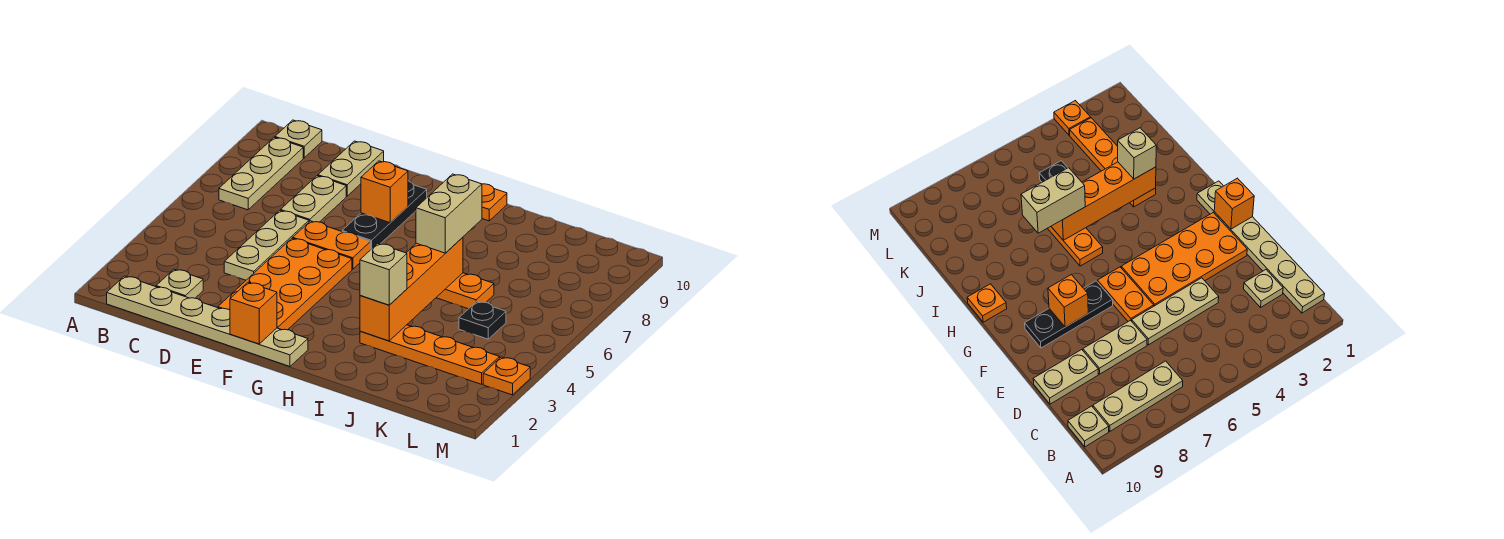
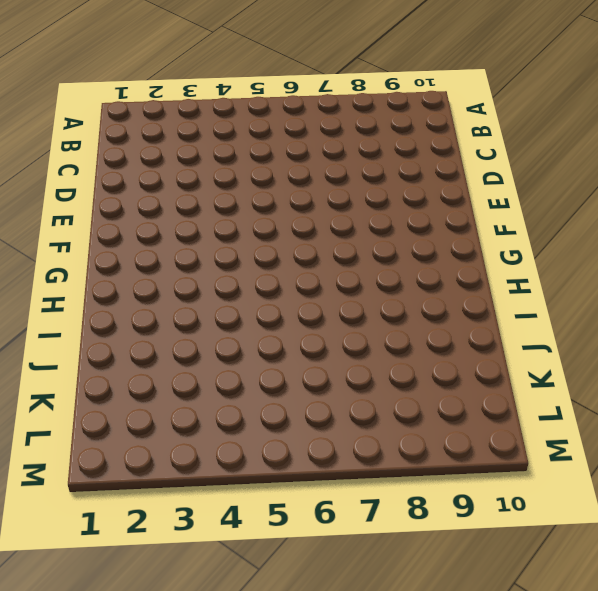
none -> tan plate B1:G1 level 1
none -> tan plate B7:B9 level 1
none -> tan plate B10 level 1

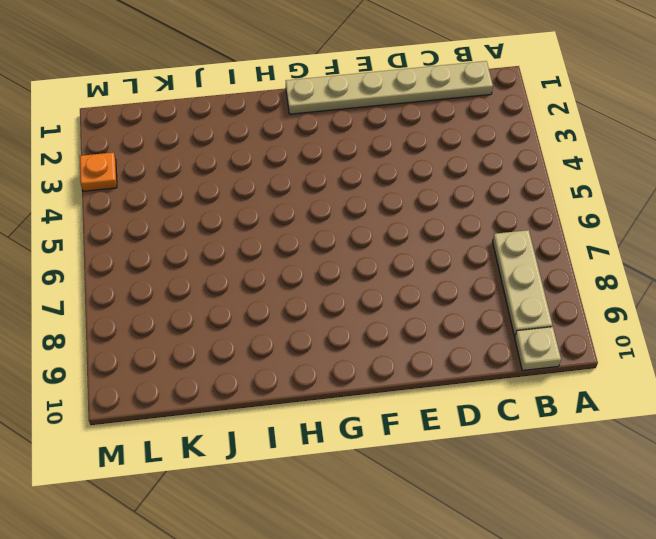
none -> tan plate C2 level 1
none -> tan plate D4:D6 level 1
none -> tan plate D7:D8 level 1

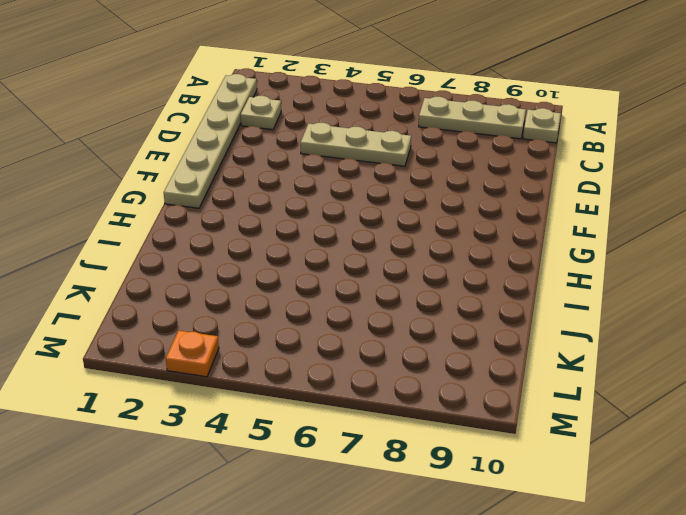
none -> tan plate D7:D8 level 1
none -> tan plate D9:D10 level 1
none -> orange plate E2:F5 level 1

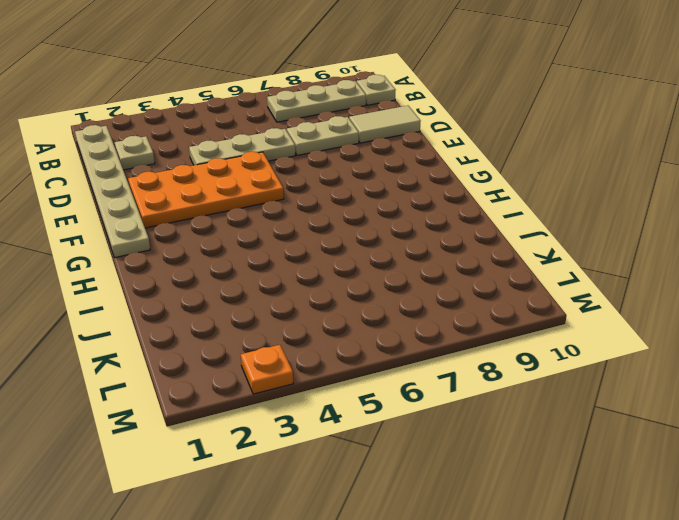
tan tile D9:D10 level 1 -> tan plate D9:D10 level 1
none -> orange plate E6:F6 level 1
none -> black plate F7:F9 level 1
none -> orange plate H6:J6 level 1

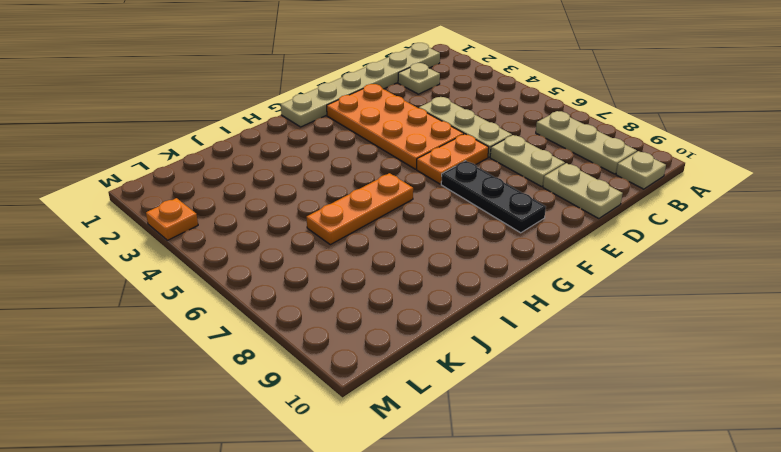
none -> orange plate H10 level 1
none -> orange plate I3:L3 level 1
none -> black plate K5 level 1

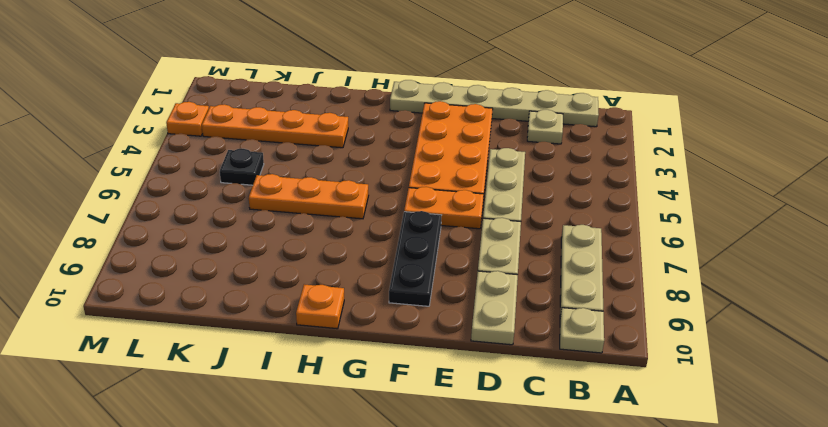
none -> orange brick F1 level 2
none -> orange brick F8 level 2
none -> orange brick I3:I6 level 2

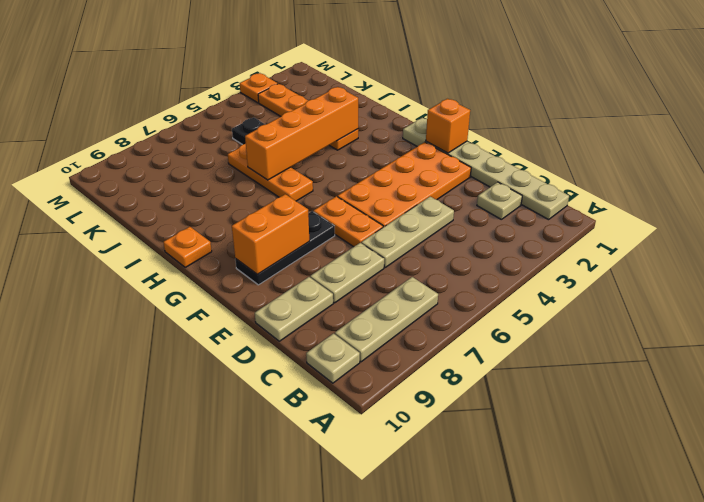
orange brick F8:F9 level 2 -> orange brick F8 level 2
none -> tan brick I3 level 3
none -> tan brick I6:I7 level 3

